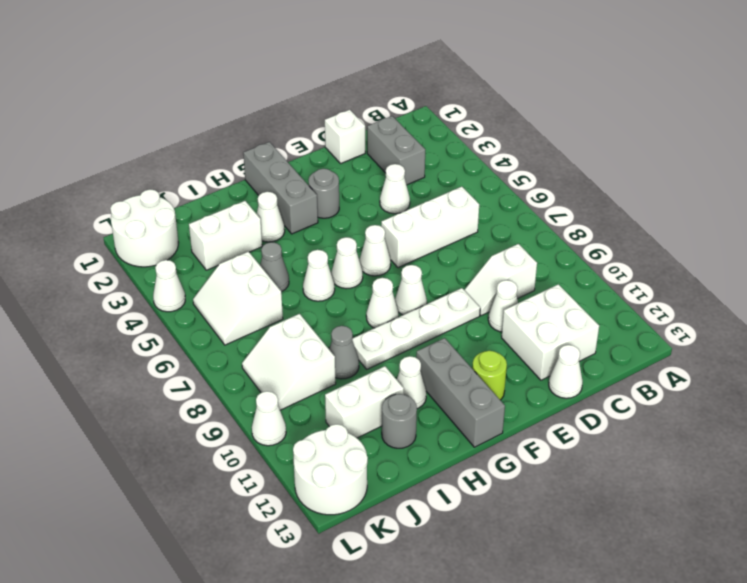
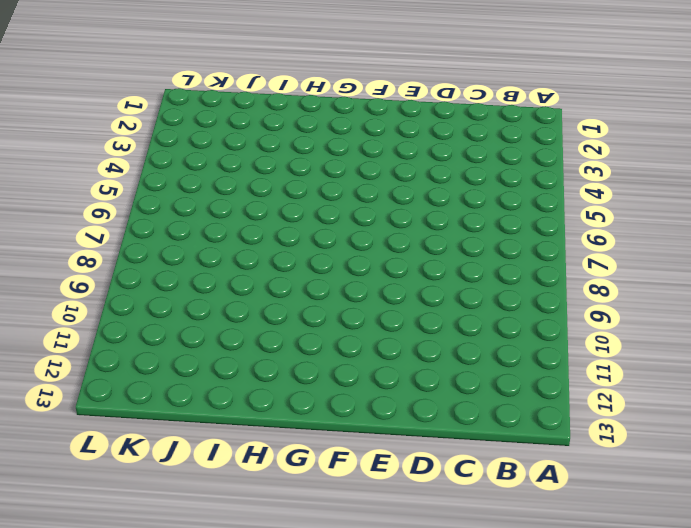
none -> grey brick C2:C3 level 1
none -> white brick C6:E6 level 1
none -> white slope C9:D9 level 1 top C
none -> white brick C11:D12 level 1

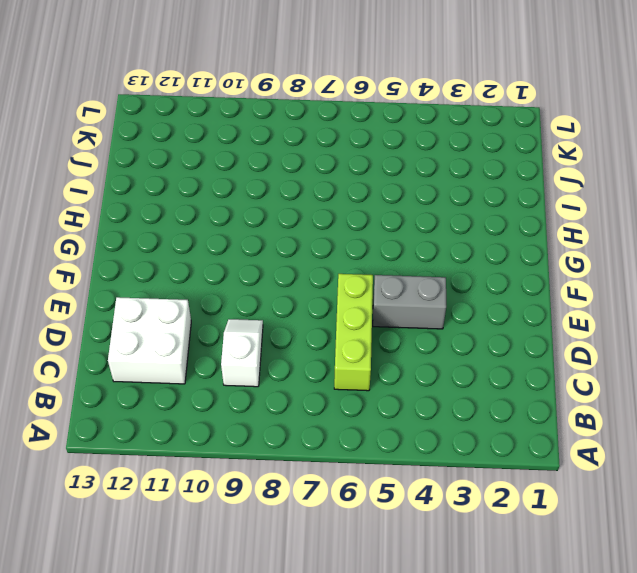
lime brick C6:E6 level 1 -> white brick C6:E6 level 1
grey brick E4:E5 level 1 -> grey brick C2:C3 level 1
none -> white brick D1 level 1
none -> white cone D4 level 1
none -> white cone D10 level 1
none -> white cone D13 level 1

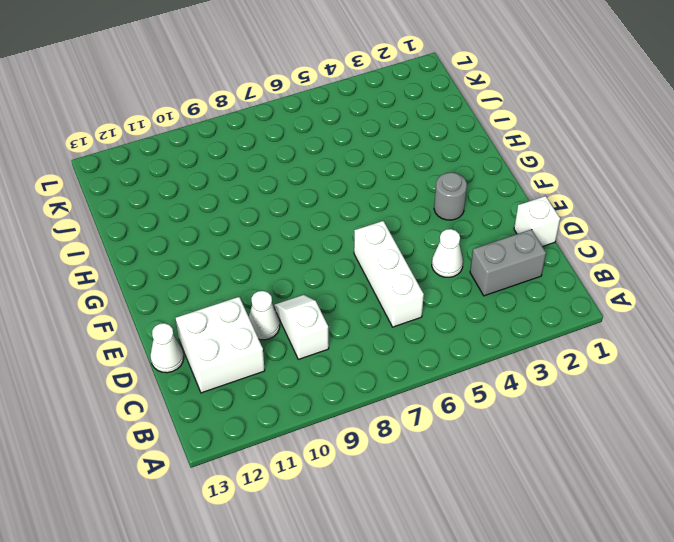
none -> white plate E9:H9 level 1
none -> white cone F6 level 1
none -> white cone F8 level 1
none -> lime round brick F12 level 1

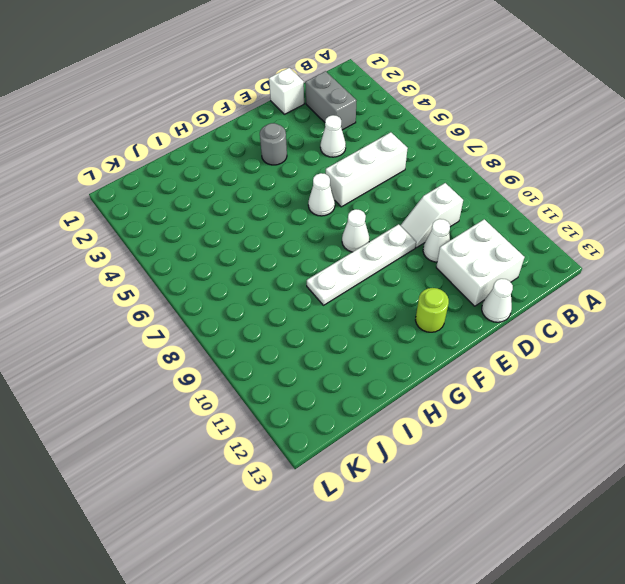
none -> grey brick G1:G3 level 1
none -> white cone G6 level 1
none -> white cone G8 level 1
none -> grey brick G11:G13 level 1

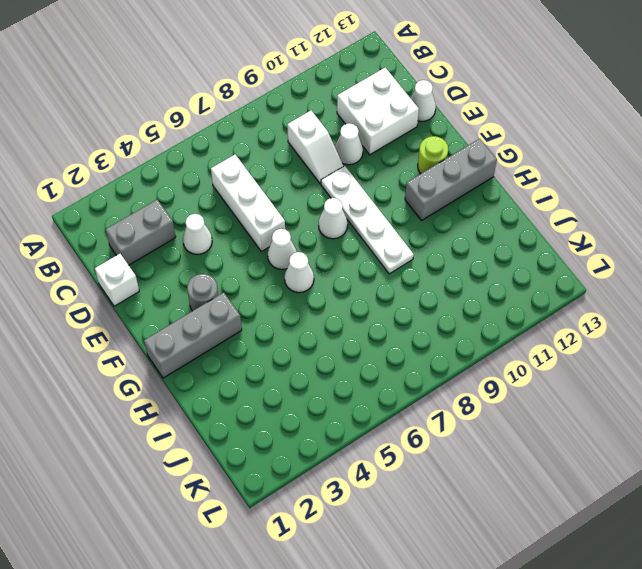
none -> white cone G8 level 1
none -> white cone H3 level 1
none -> white cone H6 level 1
none -> white cone H11 level 1

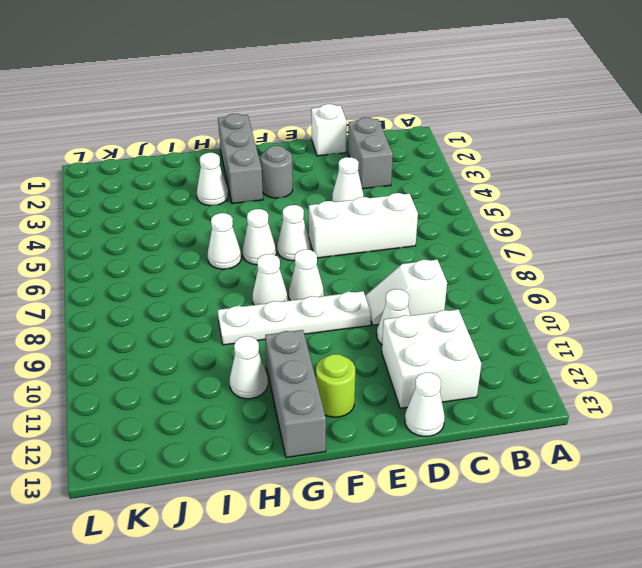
none -> white brick I3:J3 level 1
none -> grey cone I5 level 1
none -> grey cone I9 level 1
none -> white brick I11:J11 level 1

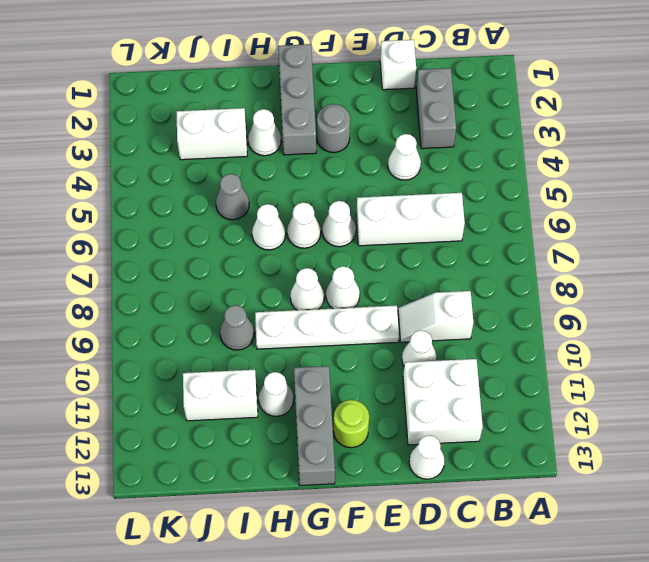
none -> grey round brick I12 level 1
none -> white slope J5:K6 level 1 top J
none -> white slope J8:K9 level 1 top J
none -> white round brick K1:L2 level 1

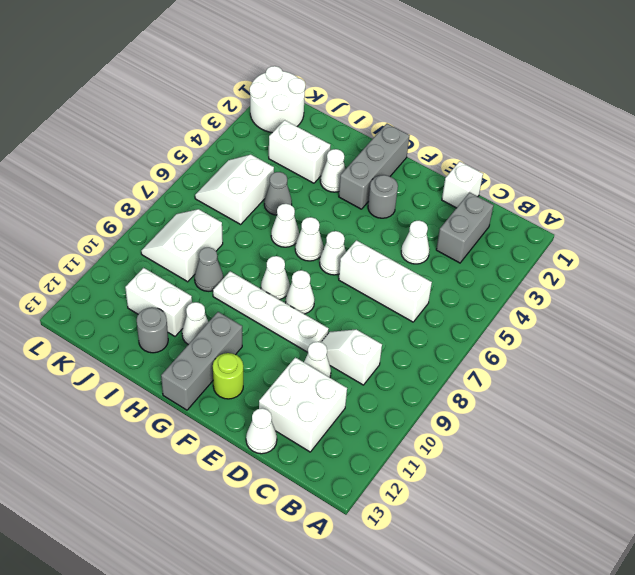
none -> white round brick K12:L13 level 1
none -> white cone L4 level 1
none -> white cone L10 level 1

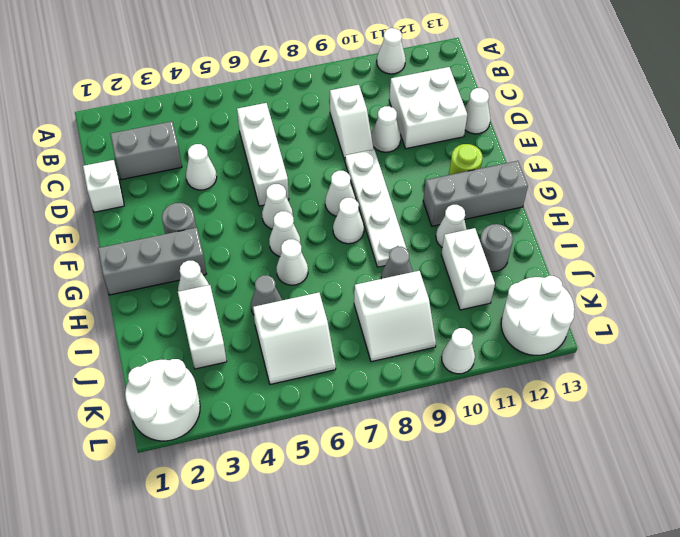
white cone A11 level 1 -> white cone L4 level 1

